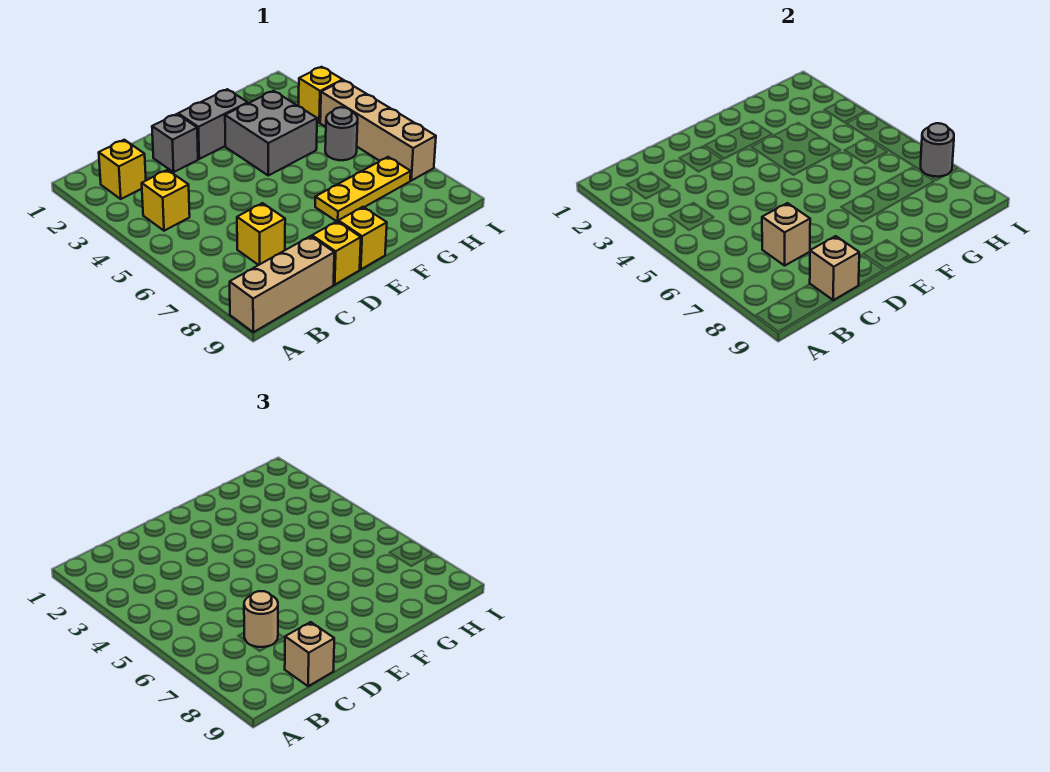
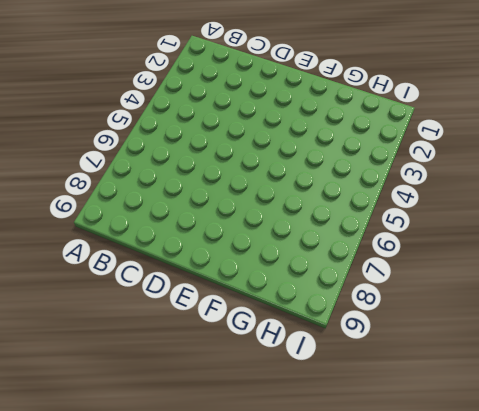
none -> tan brick A9:C9 level 1
none -> yellow brick B2 level 1
none -> yellow brick B4 level 1

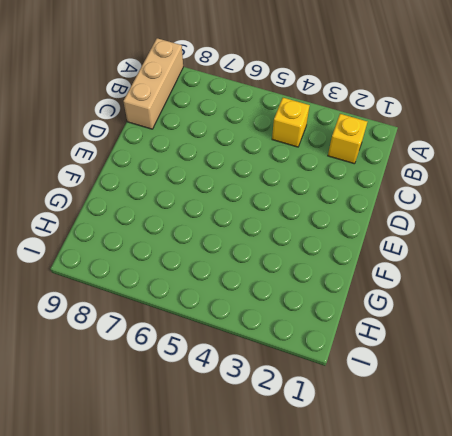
none -> yellow brick C7 level 1
none -> grey brick D2 level 1
none -> yellow brick D9 level 1

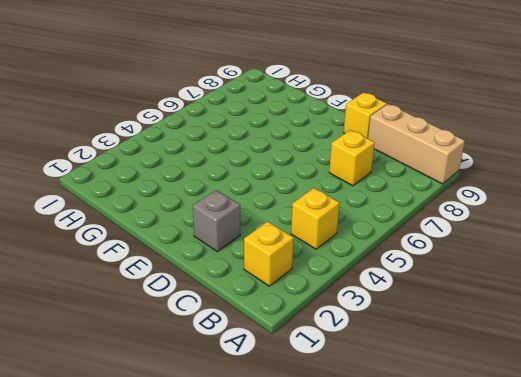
none -> grey brick E2:F2 level 1
none -> yellow brick E9 level 1
none -> grey brick F3:G4 level 1

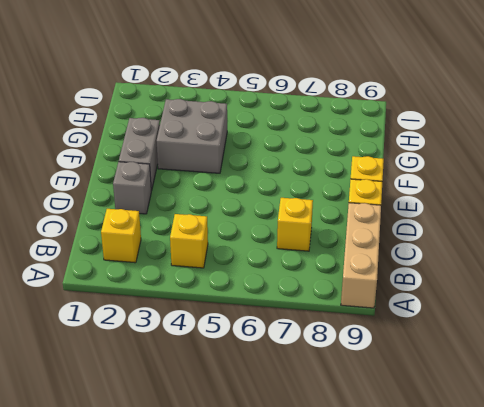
none -> yellow plate F7:H7 level 1
none -> grey round brick H5 level 1
none -> yellow brick I3 level 1

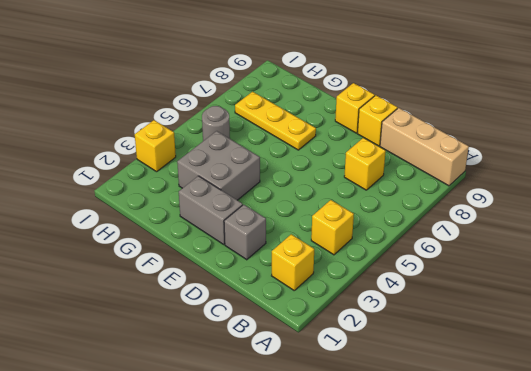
none -> tan brick I4:I7 level 1
none -> tan brick C7 level 2
none -> tan brick C9 level 2

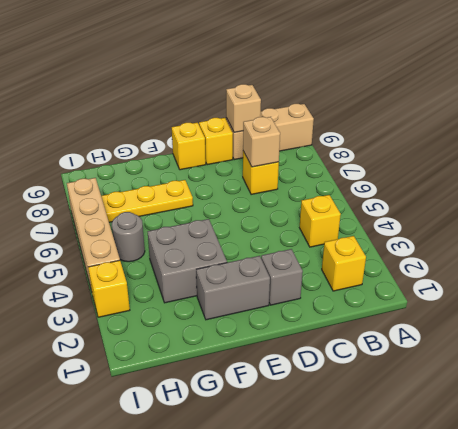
none -> grey round brick I7 level 2
none -> tan round brick C7 level 3
none -> tan brick C9 level 3

